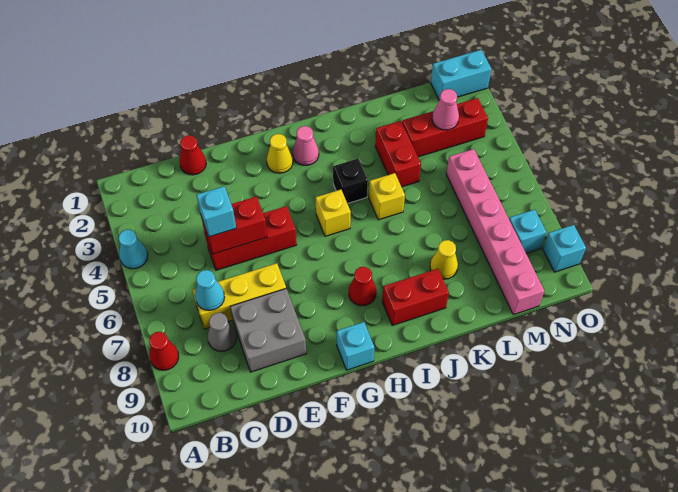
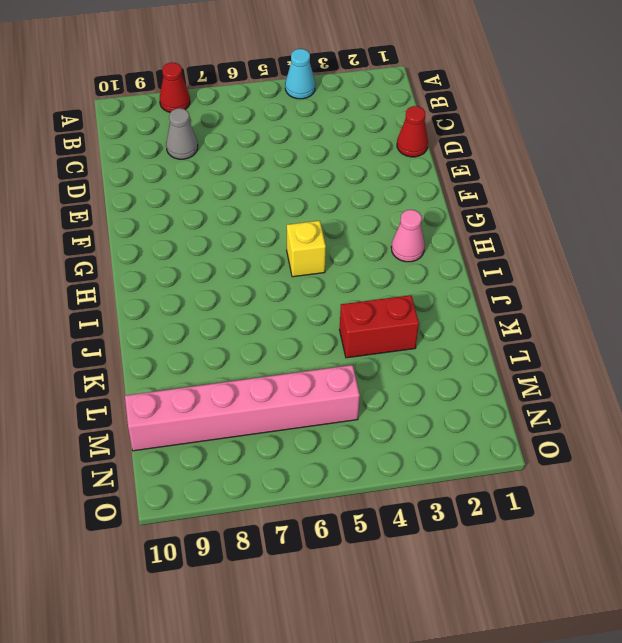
none -> yellow brick C7:E7 level 1
none -> red brick D5:F5 level 1
none -> grey brick D8:E9 level 1

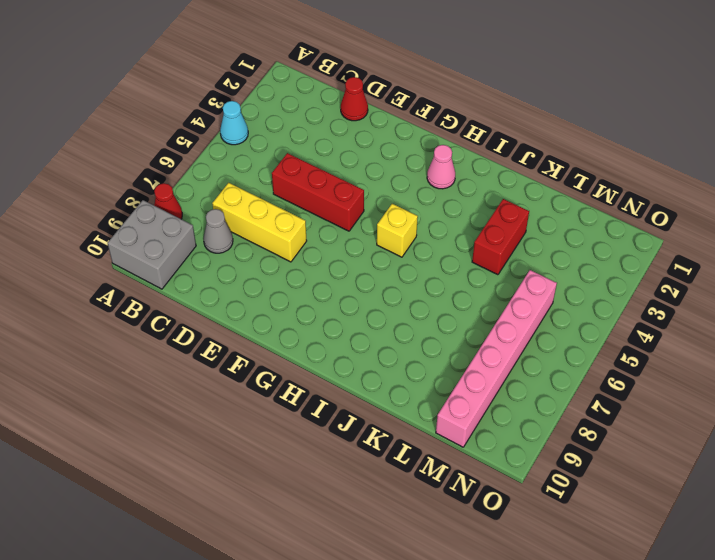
grey brick A9:B10 level 1 -> grey brick D8:E9 level 1
none -> yellow cone G2 level 1
none -> cyan brick G10 level 1
none -> red cone H8 level 1

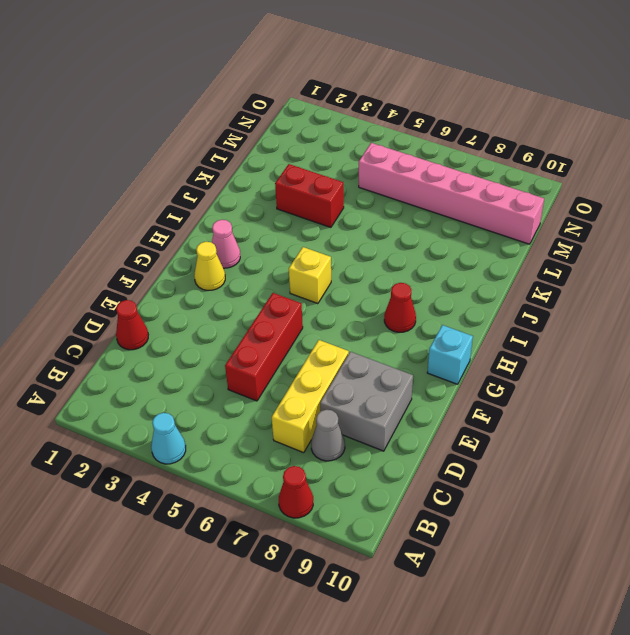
none -> black brick I4 level 1
none -> red brick I9:J9 level 1
none -> yellow brick J5 level 1

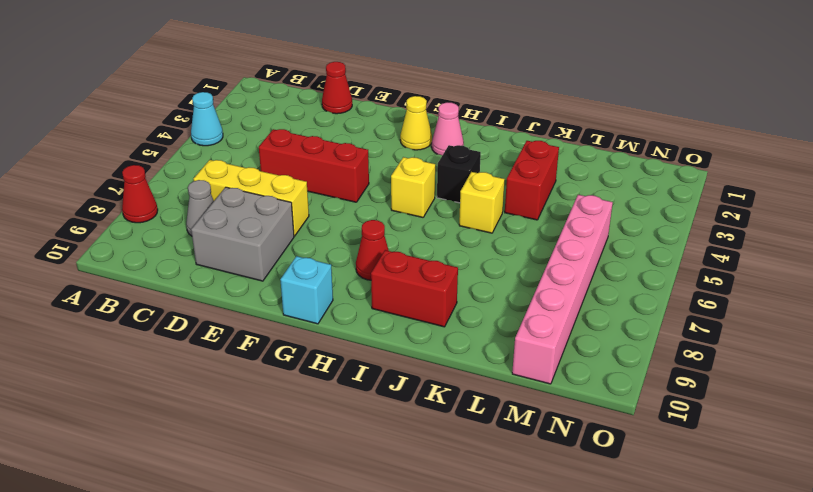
none -> yellow cone K8 level 1
none -> red brick L3:N3 level 1
none -> cyan brick N1:O1 level 1

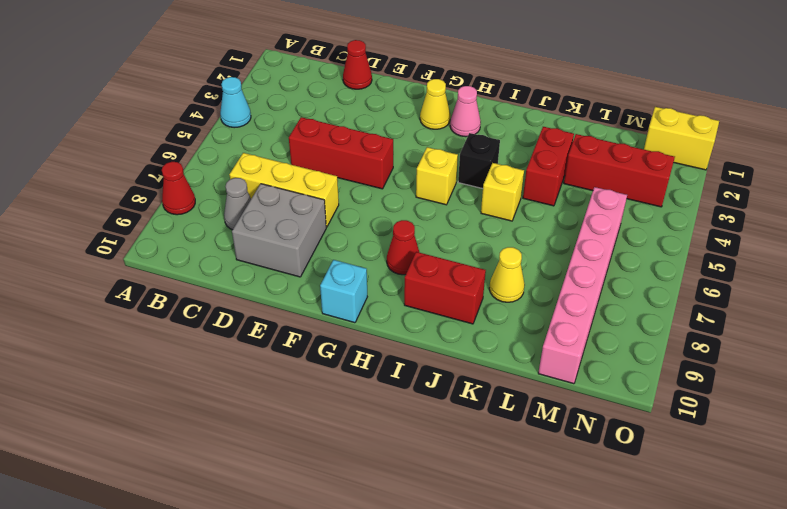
yellow brick N1:O1 level 1 -> cyan brick N1:O1 level 1
none -> cyan brick N8 level 1
none -> cyan brick O9 level 1
none -> cyan cone C7 level 2

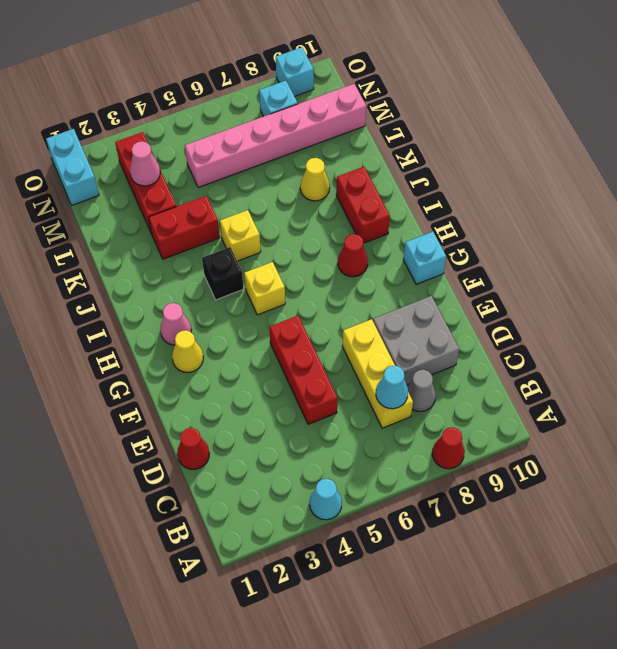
none -> red brick D5:E5 level 2
none -> cyan brick D5 level 3

